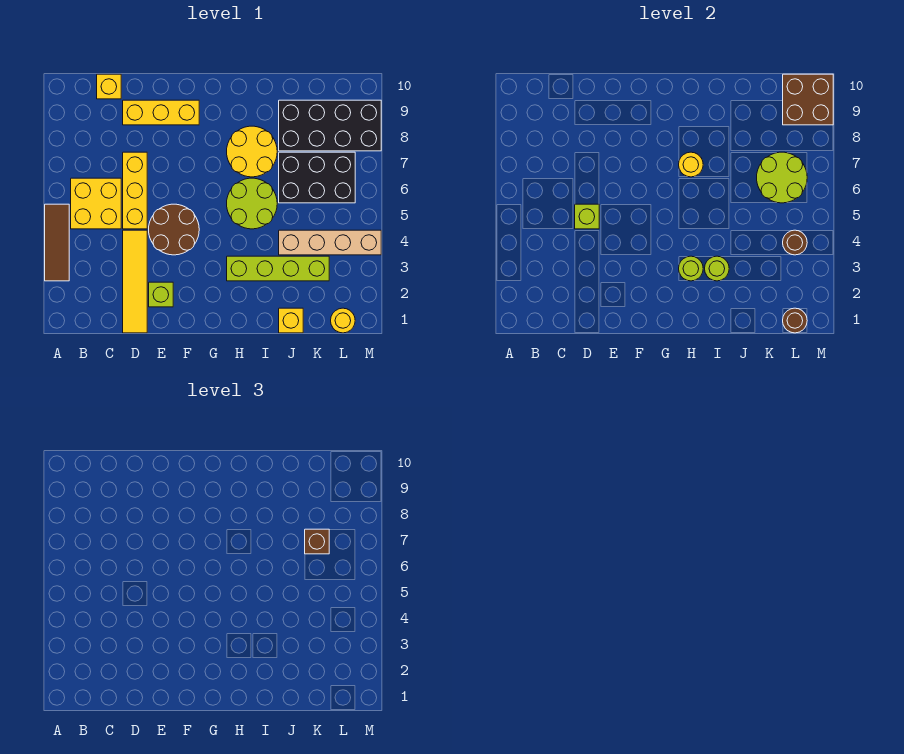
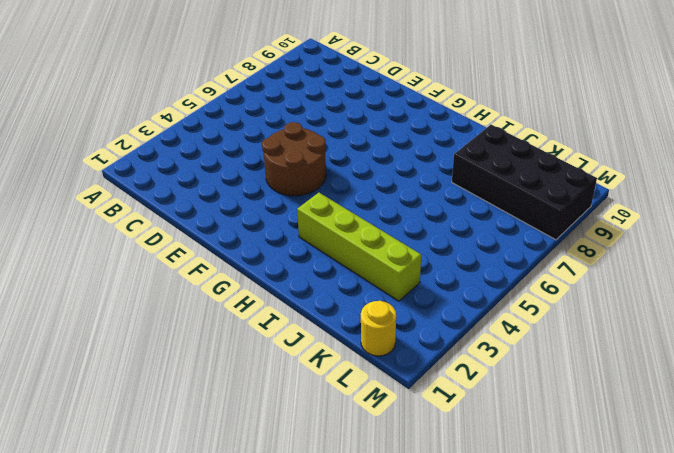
none -> brown tile A3:A5 level 1
none -> yellow brick B5:C6 level 1
none -> yellow brick C10 level 1

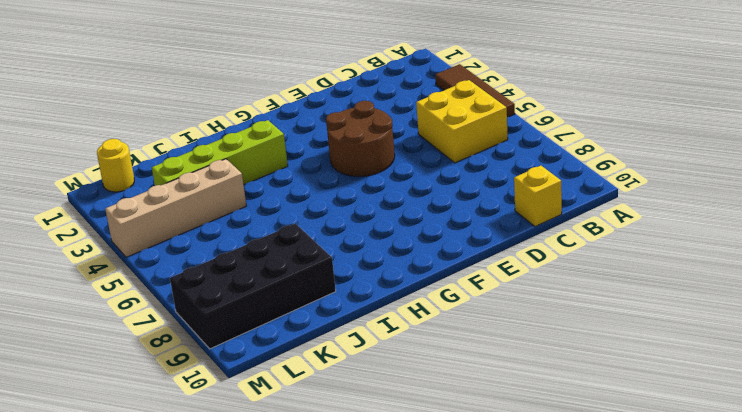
none -> yellow tile D1:D4 level 1
none -> yellow brick D5:D7 level 1
none -> yellow brick D9:F9 level 1

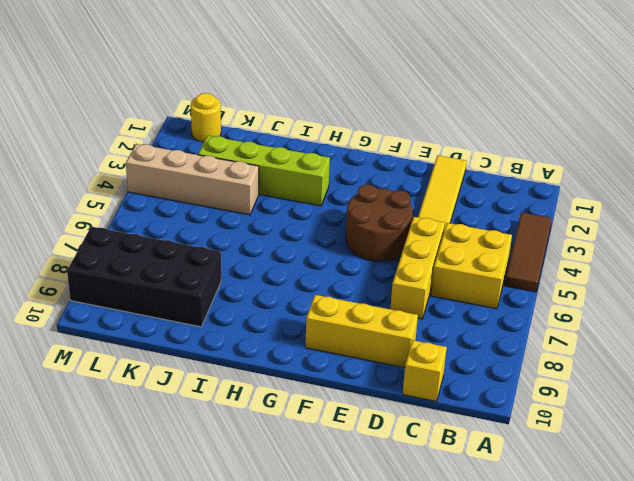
none -> lime brick E2 level 1
none -> lime round brick H5:I6 level 1
none -> yellow round brick H7:I8 level 1

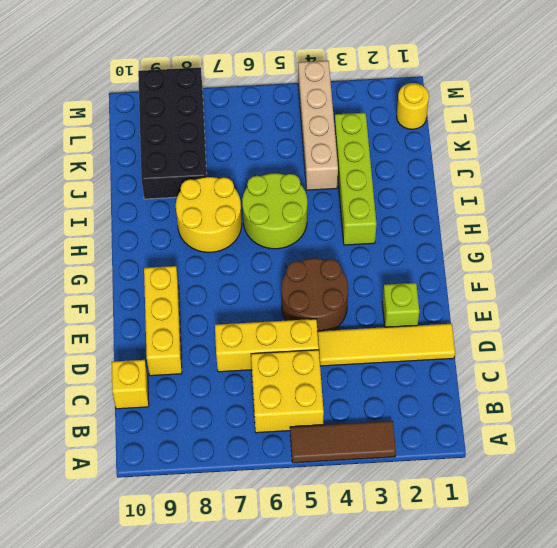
none -> yellow brick J1 level 1
none -> black brick J6:L7 level 1
none -> lime brick D5 level 2

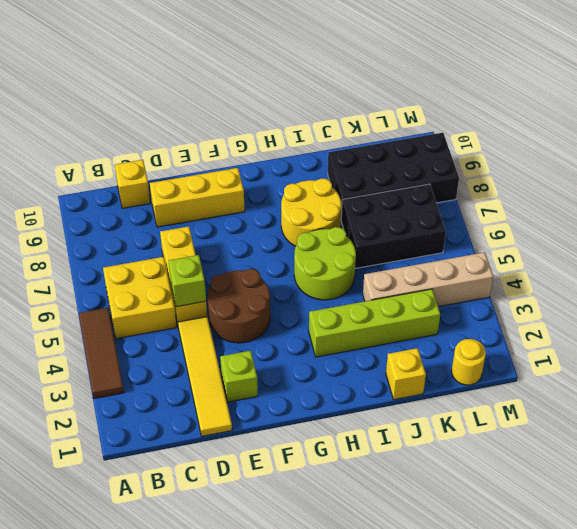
none -> lime round brick H3 level 2
none -> yellow round brick H7 level 2
none -> lime round brick I3 level 2

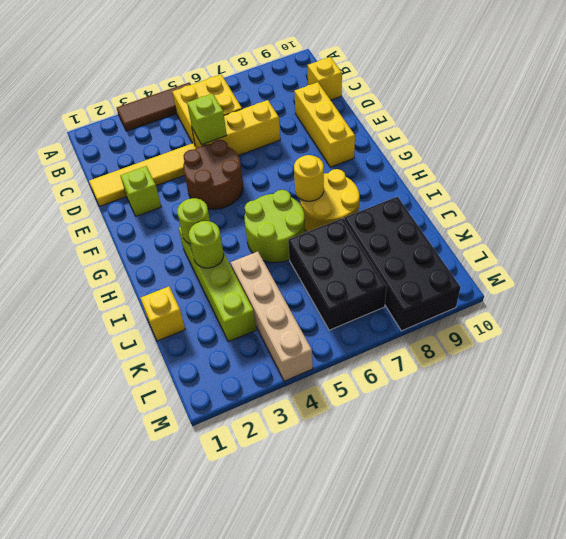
none -> yellow round brick L1 level 1
none -> lime round brick K6:L7 level 2
none -> brown round brick L1 level 2

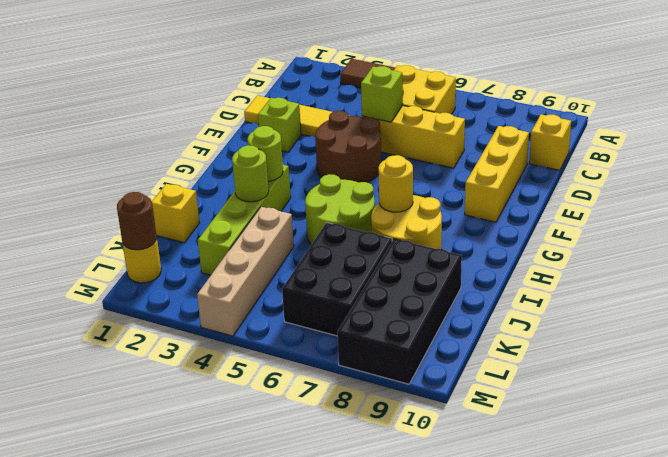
none -> lime round brick K6:L7 level 2
none -> brown round brick L4 level 2
none -> brown brick L9:M10 level 2

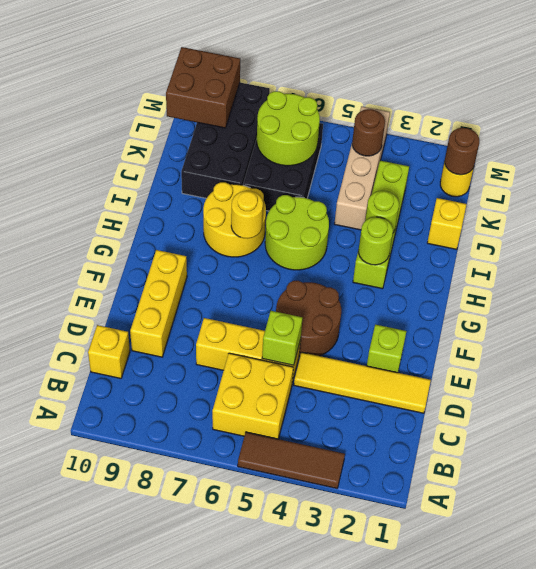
none -> brown brick K7 level 3

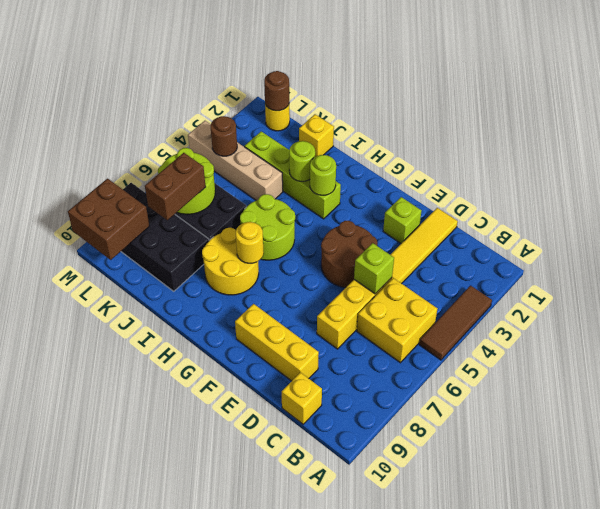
brown brick K7:K8 level 3 -> brown brick K7 level 3

